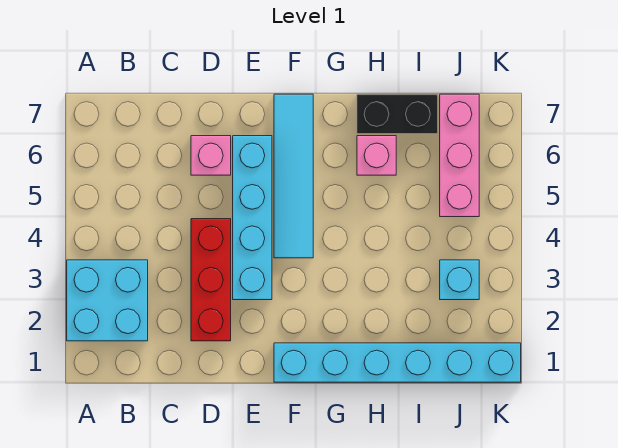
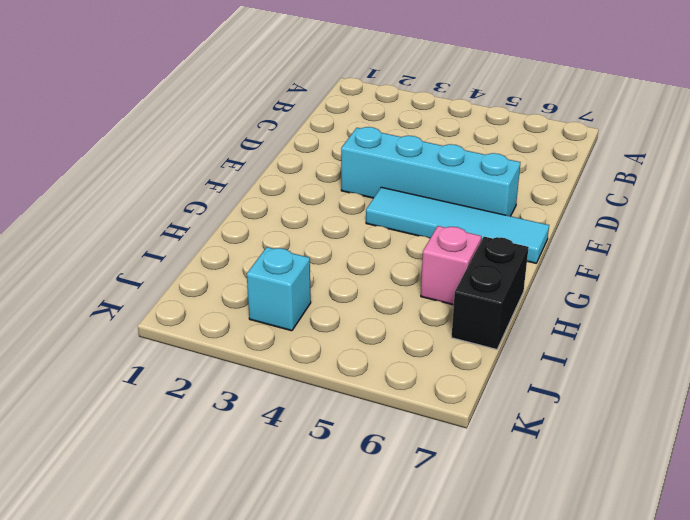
none -> cyan brick A2:B3 level 1
none -> red brick D2:D4 level 1

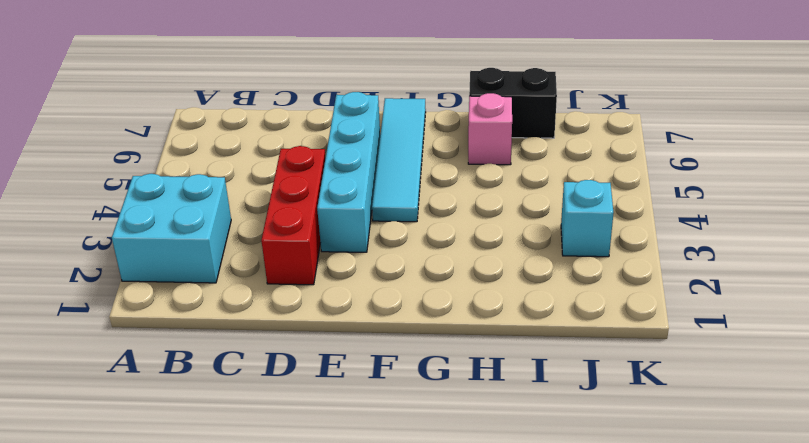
none -> pink brick D6 level 1
none -> cyan brick F1:K1 level 1

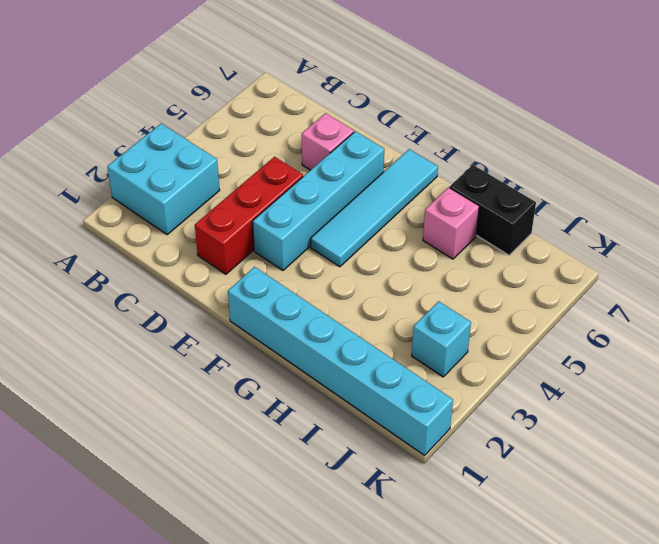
none -> pink brick J5:J7 level 1

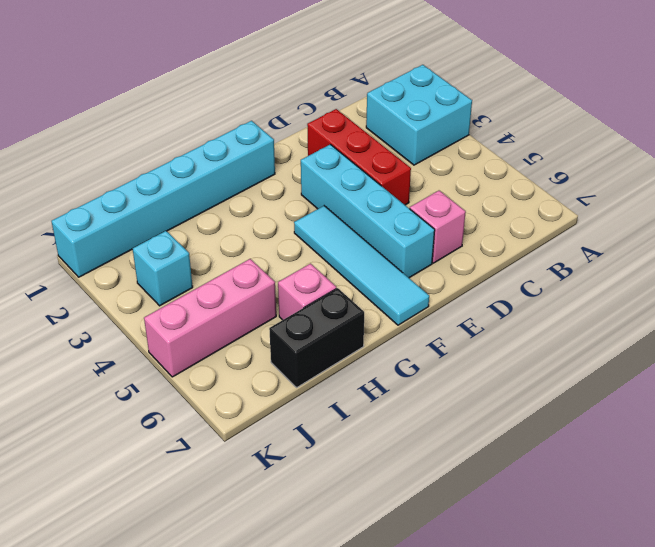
pink brick I5:K5 level 1 -> pink brick J5:J7 level 1

